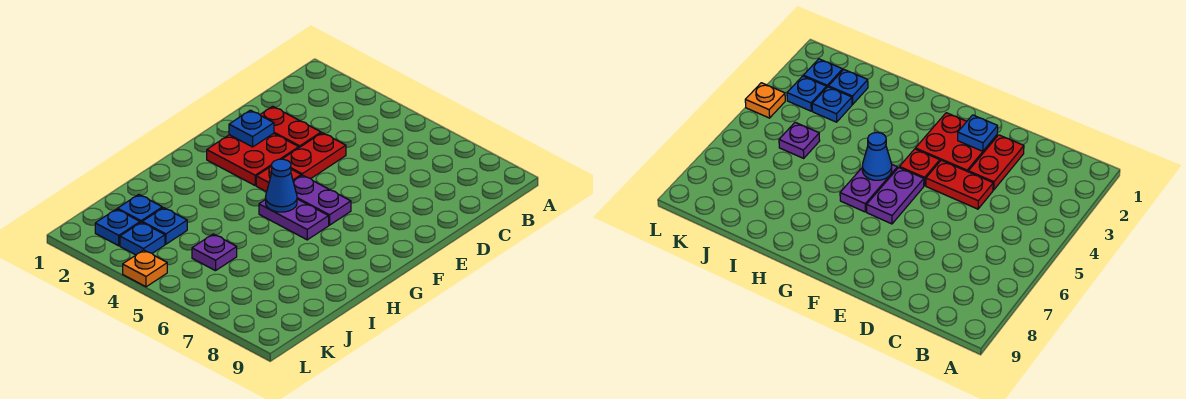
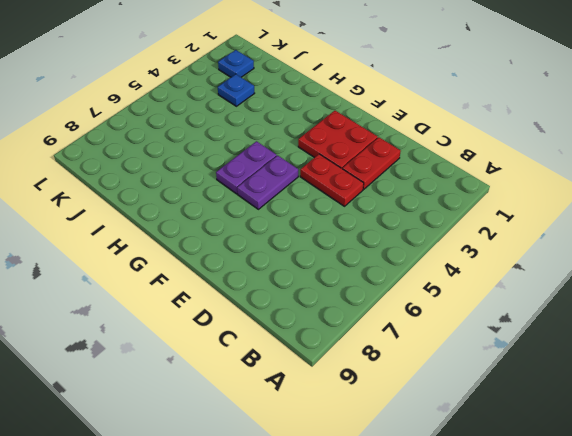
none -> red plate F4 level 1
none -> blue plate J2 level 1
none -> purple plate J5 level 1

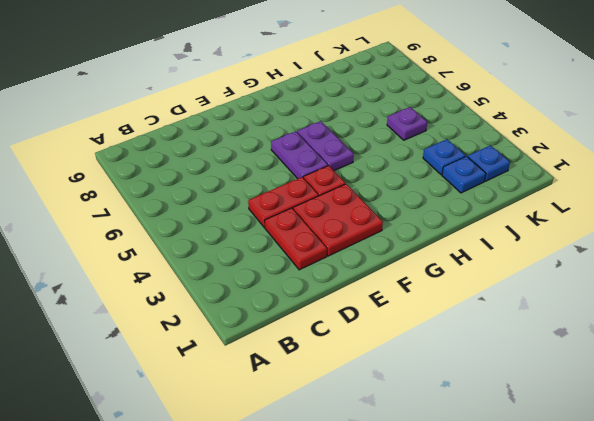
none -> blue plate K3 level 1
none -> orange plate L4 level 1
none -> blue plate E2 level 2

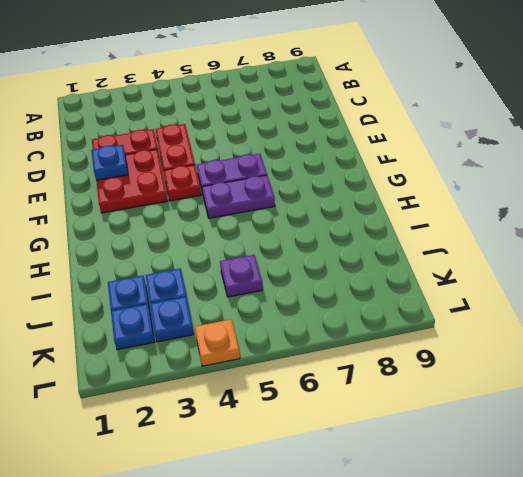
none -> blue cone G5 level 2

